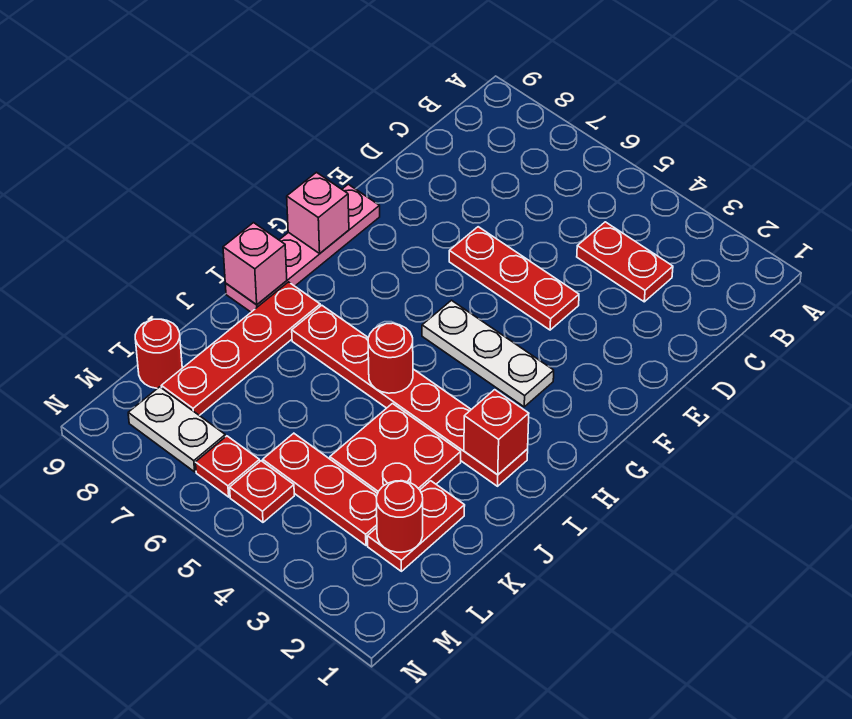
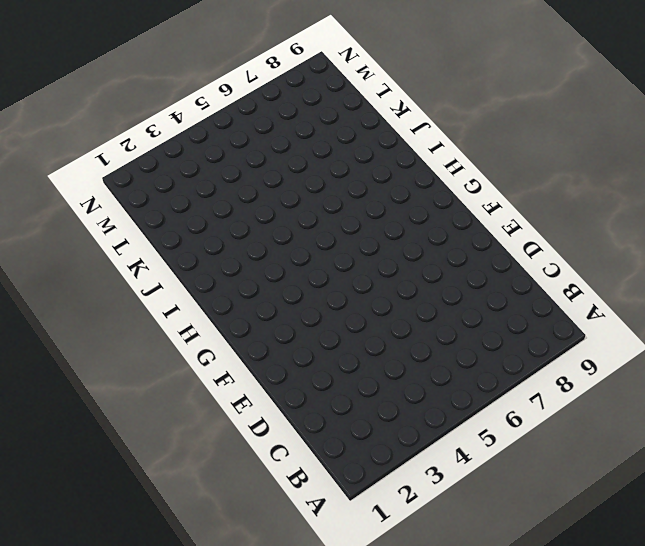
none -> red plate C3:C4 level 1
none -> red plate E4:E6 level 1
none -> pink plate F9:I9 level 1

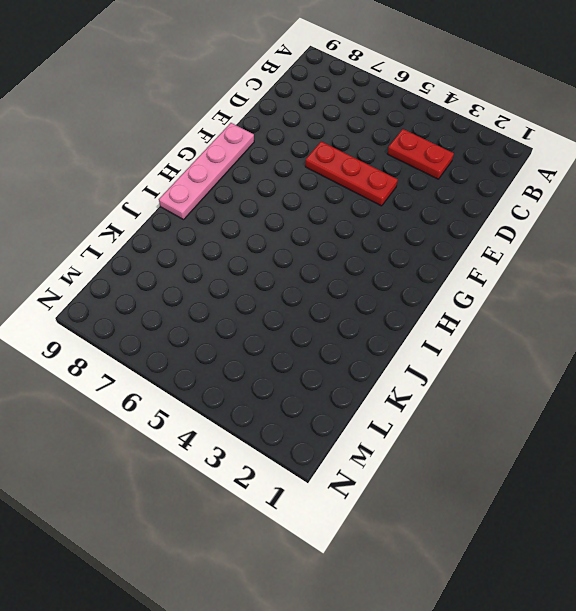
none -> white plate G3:G5 level 1
none -> red plate I2:I7 level 1
none -> red plate I8:L8 level 1

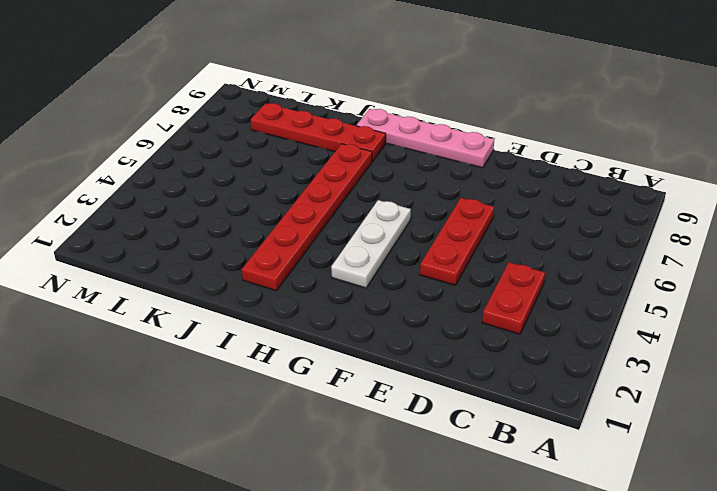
none -> red plate J3:K4 level 1
none -> red plate K2:L2 level 1
none -> red plate L3:L5 level 1

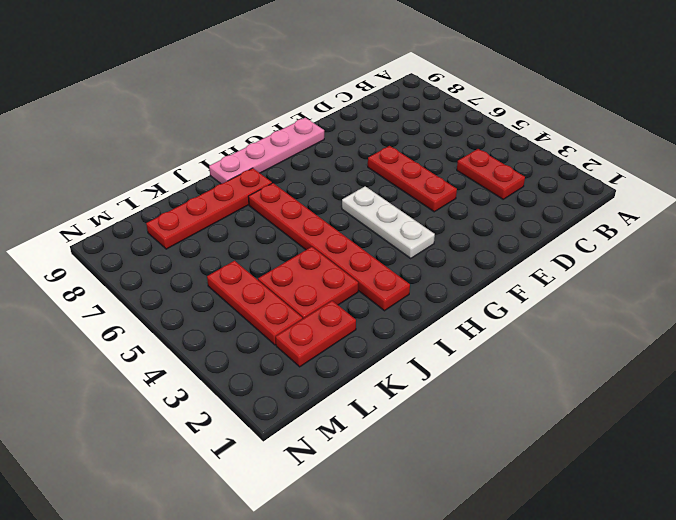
none -> red round brick L9 level 1
none -> red plate M5 level 1
none -> red plate M6 level 1

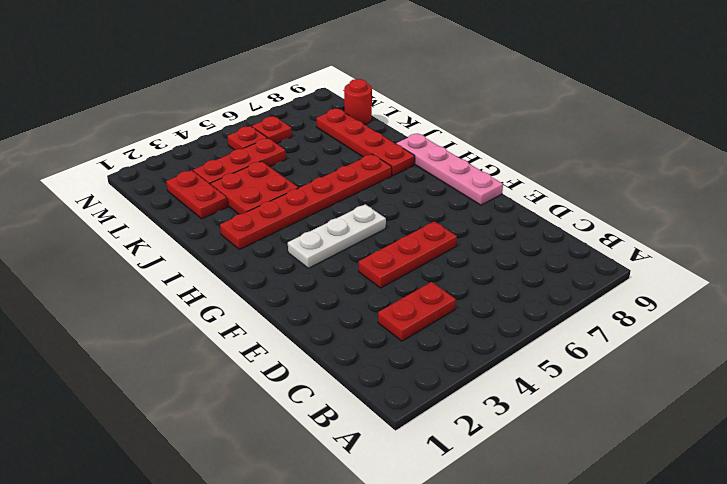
none -> white plate M7:M8 level 1
none -> pink brick G9 level 2
none -> red brick I2 level 2

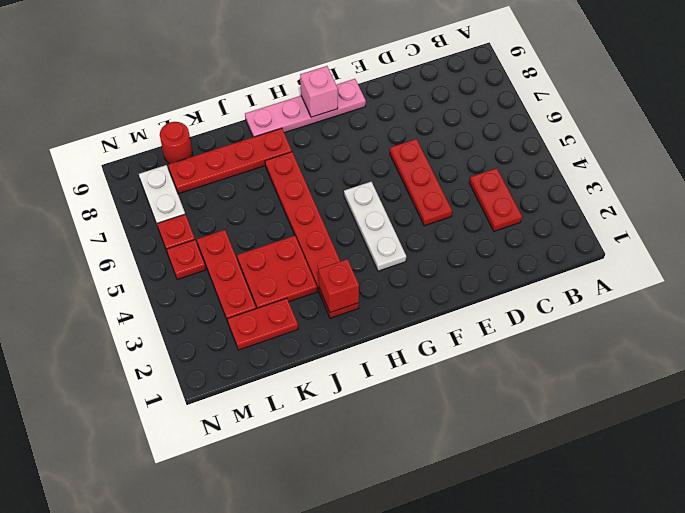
none -> red round brick I5 level 2
none -> pink brick I9 level 2
none -> red round brick L2 level 2

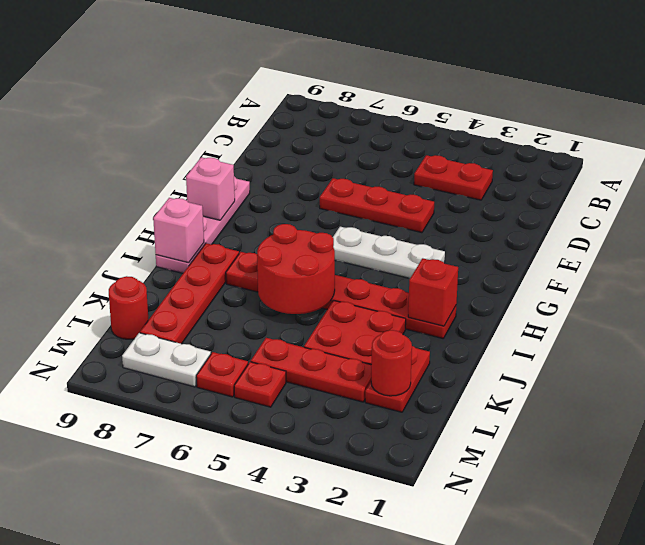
red round brick I5:J6 level 2 -> red round brick I5 level 2

